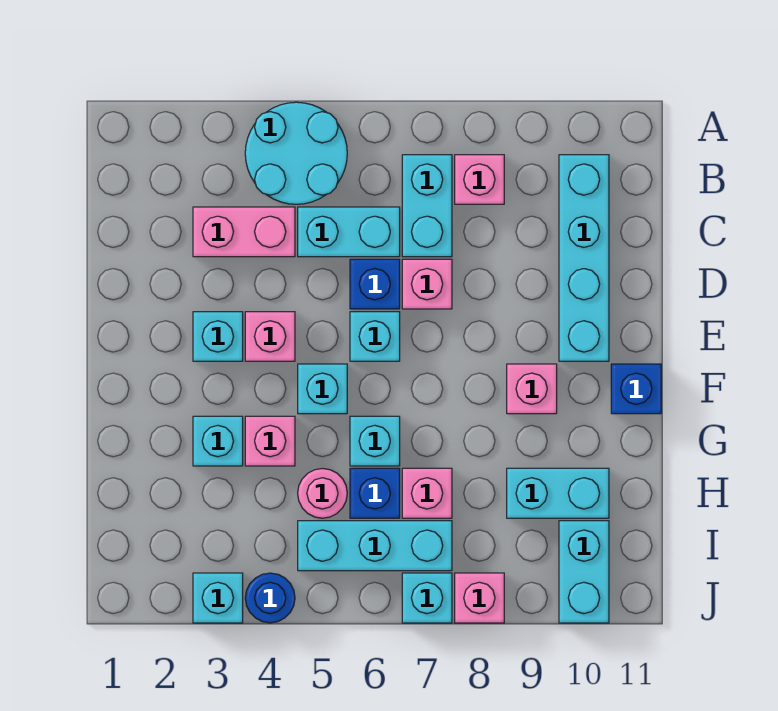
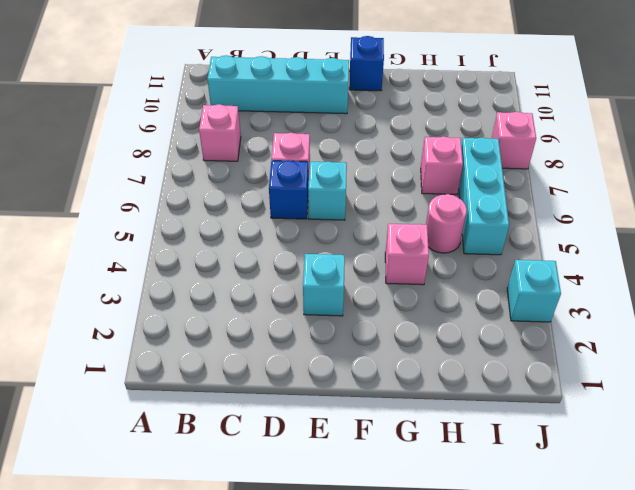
none -> cyan round brick A4:B5 level 1
none -> cyan brick B7:C7 level 1
none -> pink brick C3:C4 level 1

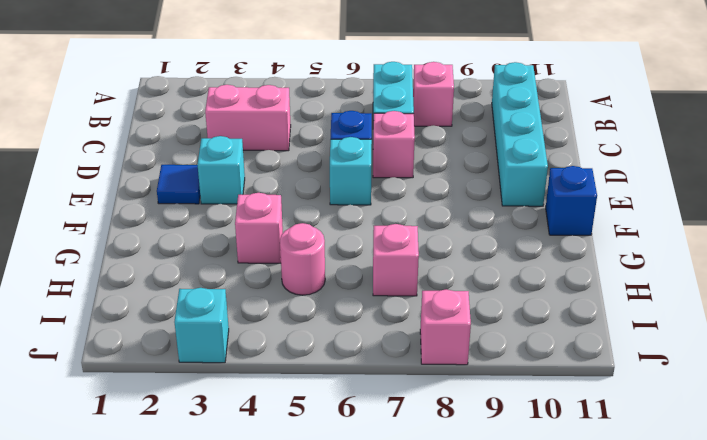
blue tile E2 level 1 -> none
none -> cyan round brick A4:B5 level 1
none -> cyan brick C5:C6 level 1
none -> pink brick E4 level 1

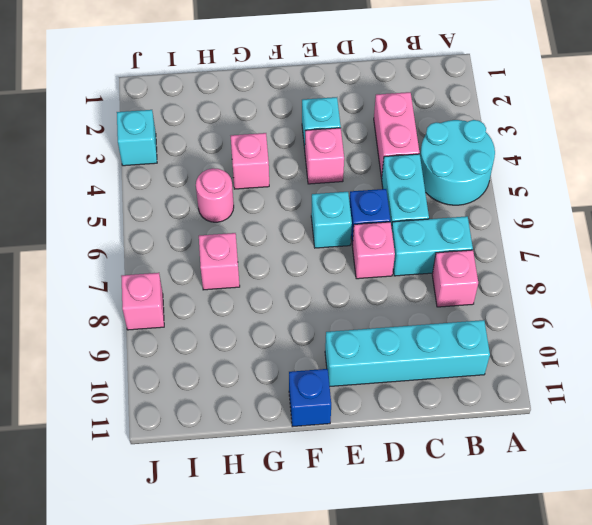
none -> cyan brick F5 level 1
none -> pink brick F9 level 1
none -> cyan brick G3 level 1

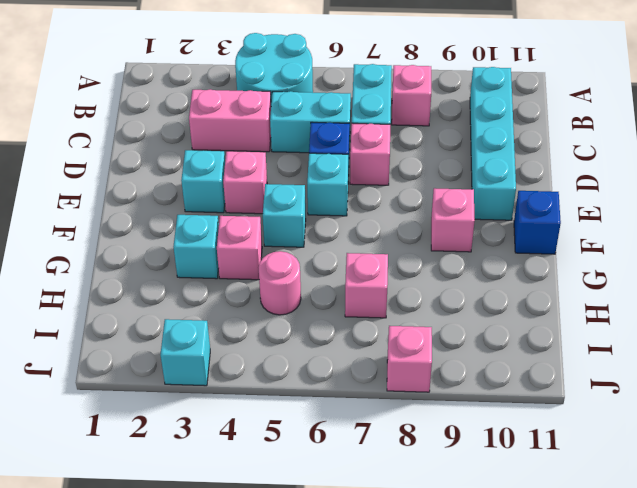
none -> cyan brick G6 level 1
none -> blue brick H6 level 1
none -> cyan brick H9:H10 level 1

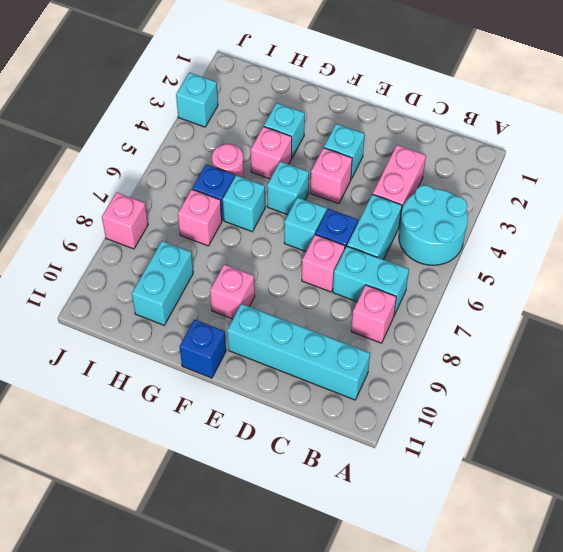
none -> cyan brick I5:I7 level 1
none -> cyan brick I10:J10 level 1
none -> blue round brick J4 level 1

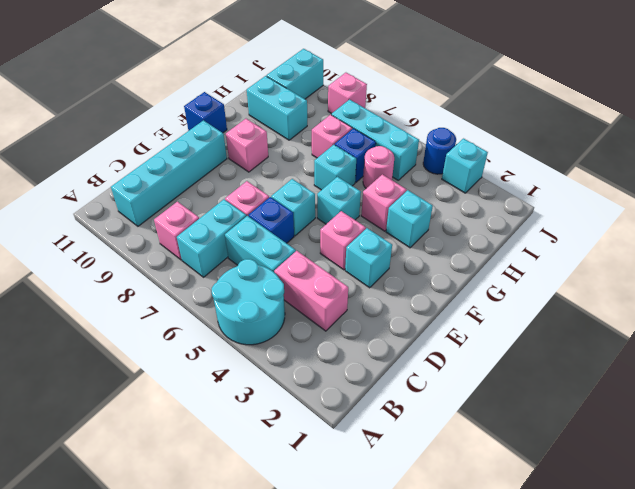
none -> cyan brick J7 level 1

